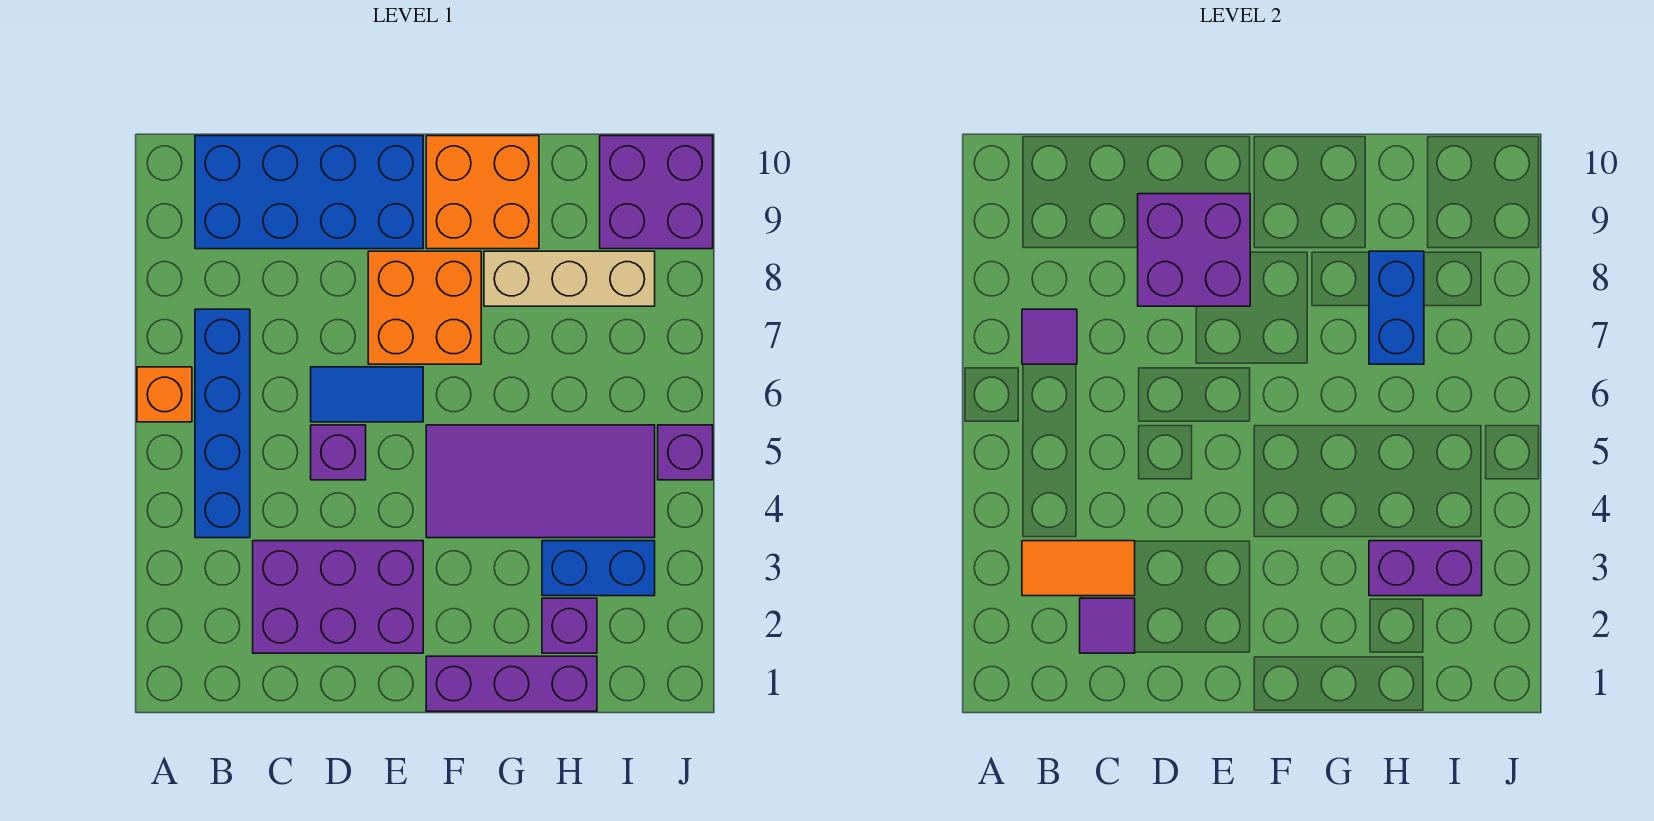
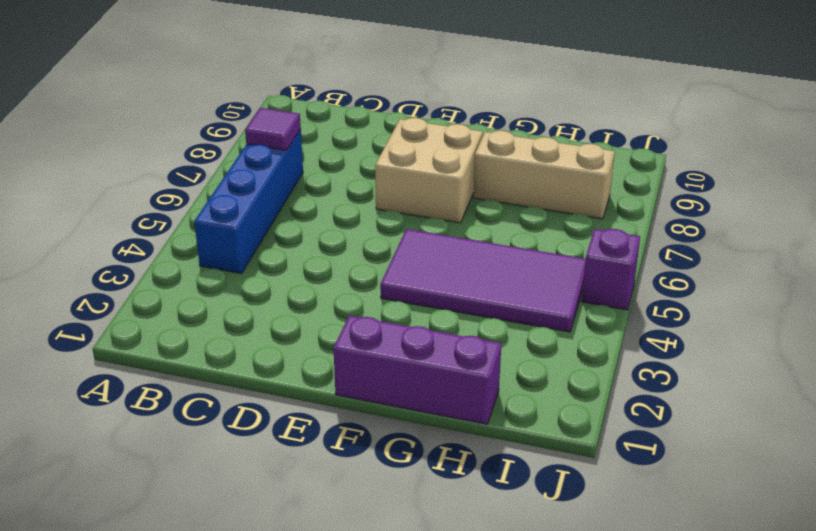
tan brick E7:F8 level 1 -> orange brick E7:F8 level 1
none -> orange brick A6 level 1
none -> blue brick B9:E10 level 1
none -> purple brick C2:E3 level 1

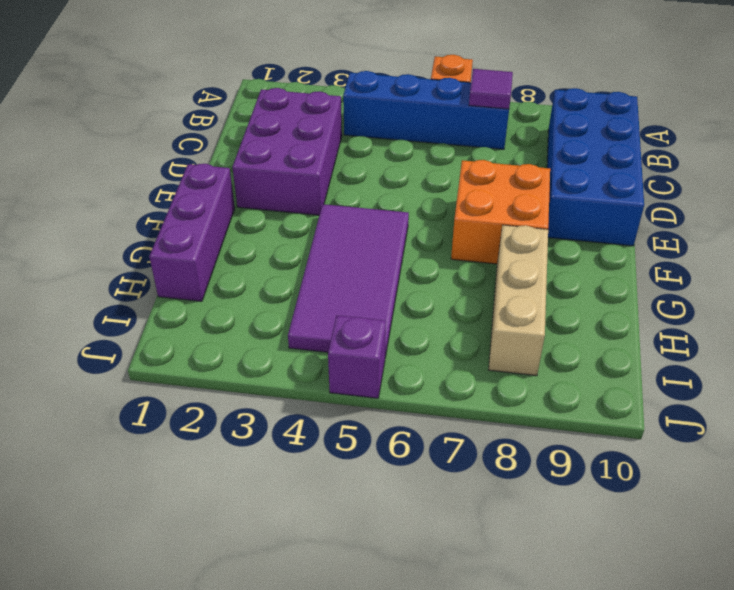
none -> purple brick D5 level 1
none -> blue tile D6:E6 level 1
none -> orange brick F9:G10 level 1

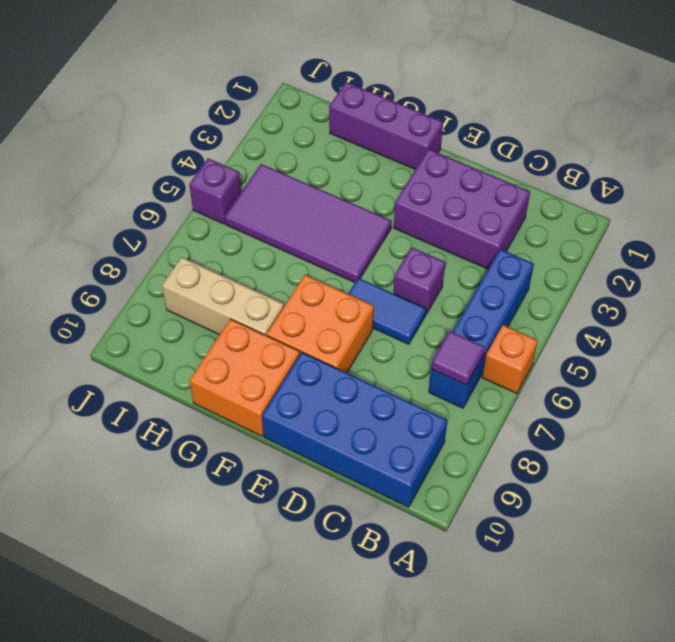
none -> purple brick H2 level 1
none -> blue brick H3:I3 level 1
none -> purple brick I9:J10 level 1

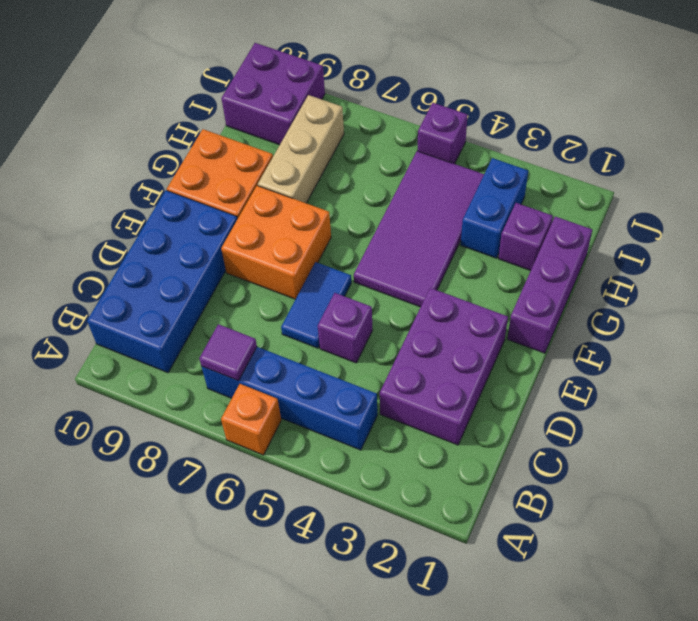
none -> orange tile B3:C3 level 2
none -> purple tile C2 level 2
none -> purple brick D8:E9 level 2

